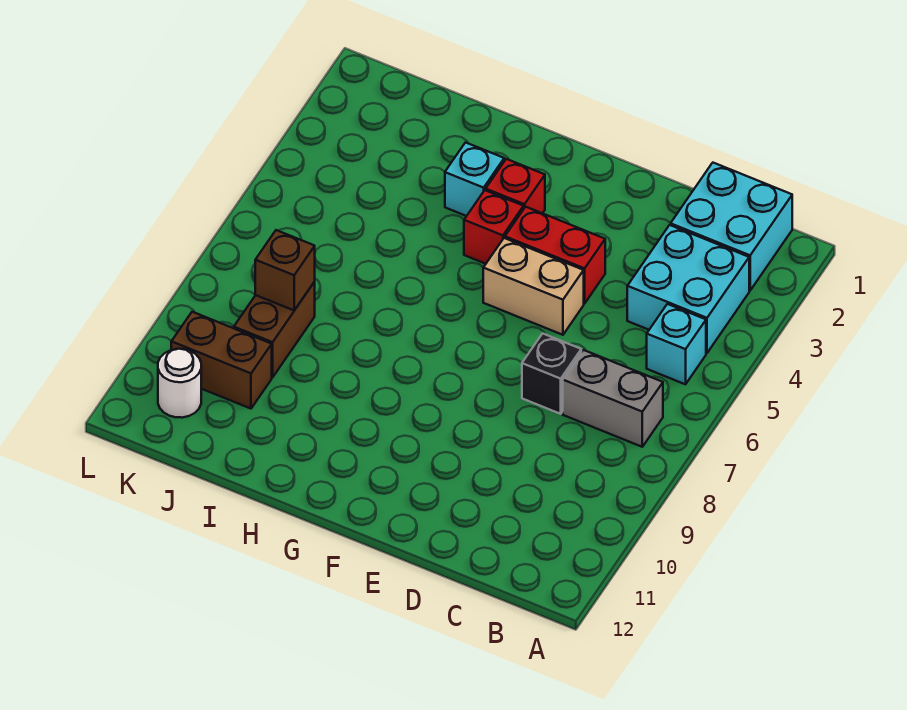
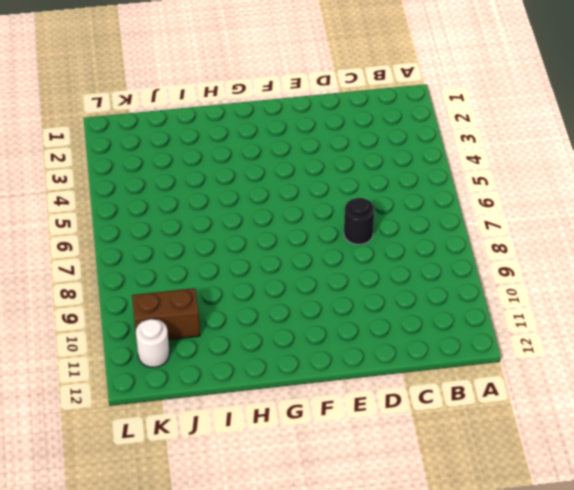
black round brick D7 level 1 -> black brick D7 level 1
none -> cyan brick B1:C2 level 1
none -> cyan brick B3:C4 level 1
none -> cyan brick B5 level 1

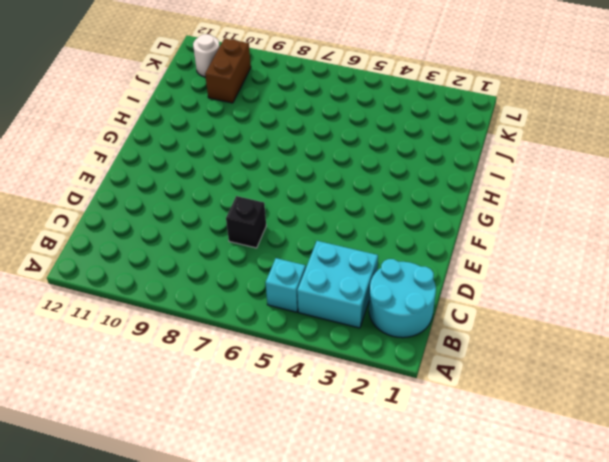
cyan round brick B1:C2 level 1 -> cyan brick B1:C2 level 1
none -> grey brick B7:C7 level 1
none -> red brick E4:F4 level 1
none -> tan brick E5:F5 level 1

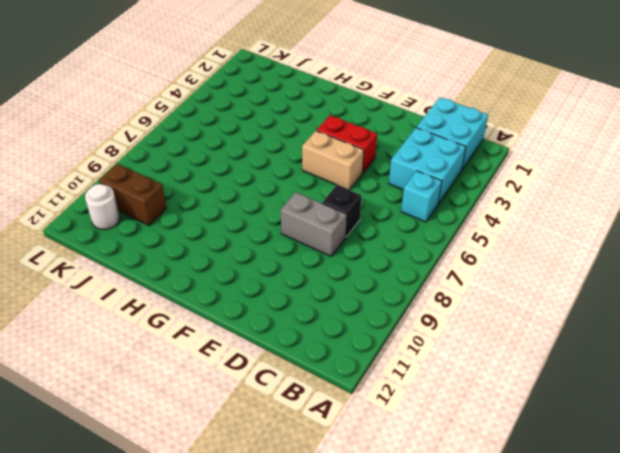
grey brick D8:E8 level 1 -> grey brick B7:C7 level 1
none -> red brick G3 level 1
none -> red brick G4 level 1
none -> cyan brick H3 level 1

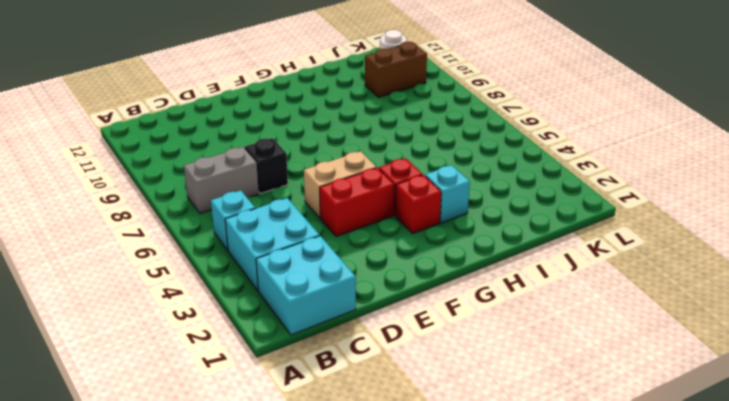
none -> brown brick J8:J9 level 1
none -> brown brick J8 level 2

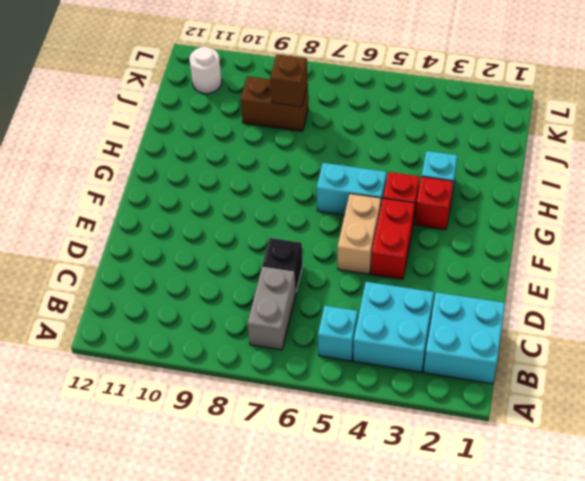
cyan brick G5:G6 level 1 -> none
none -> brown brick J10:K10 level 1

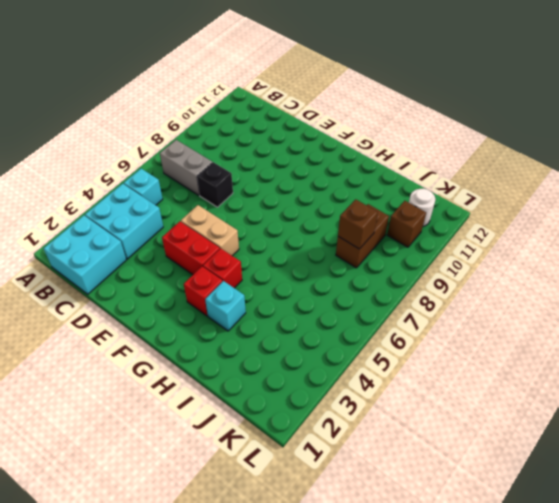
brown brick K10 level 1 -> brown brick J10:K10 level 1

